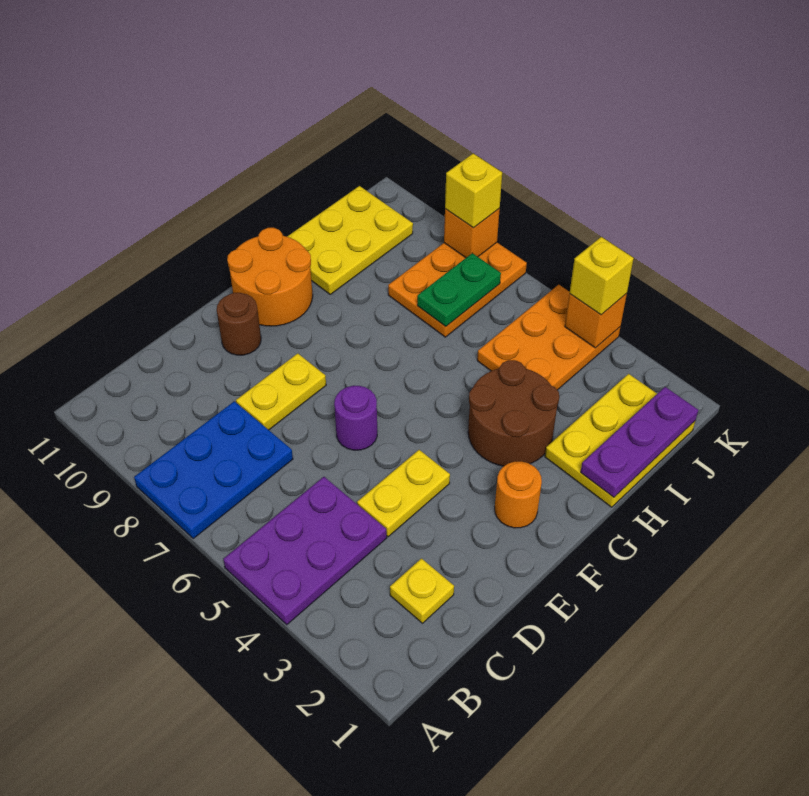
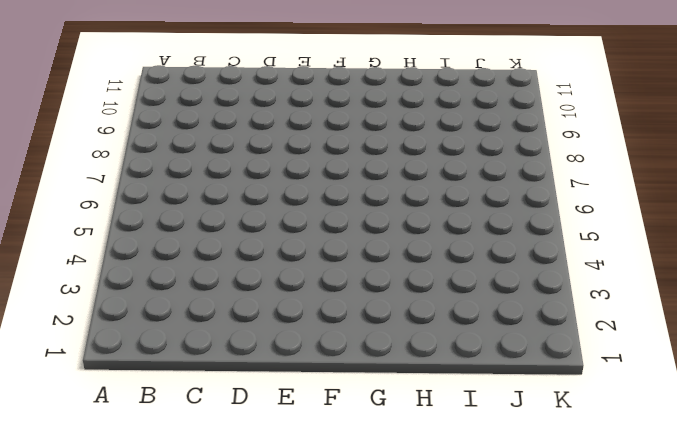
none -> purple plate A4:C5 level 1
none -> blue plate A7:C8 level 1
none -> yellow plate C2 level 1

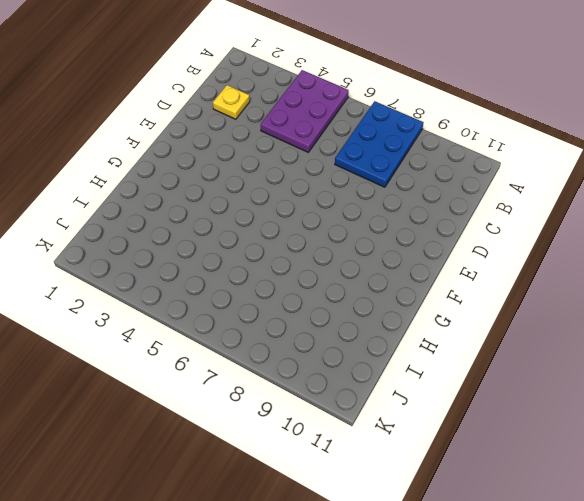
none -> yellow plate D4:E4 level 1
none -> yellow plate D8:E8 level 1
none -> purple round brick E6 level 1

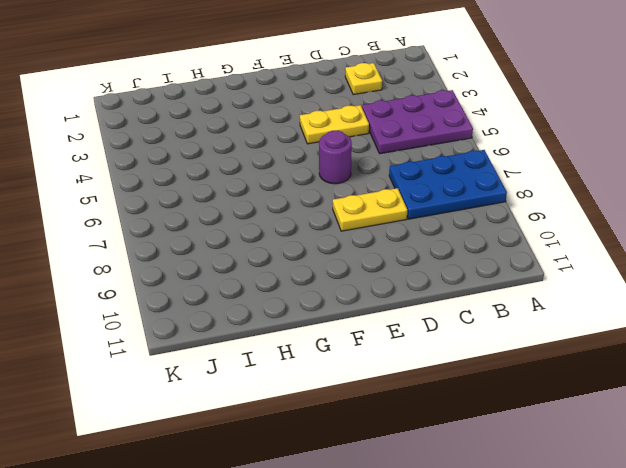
none -> brown round brick E10 level 1
none -> orange round brick F2 level 1
none -> orange round brick F10:G11 level 1

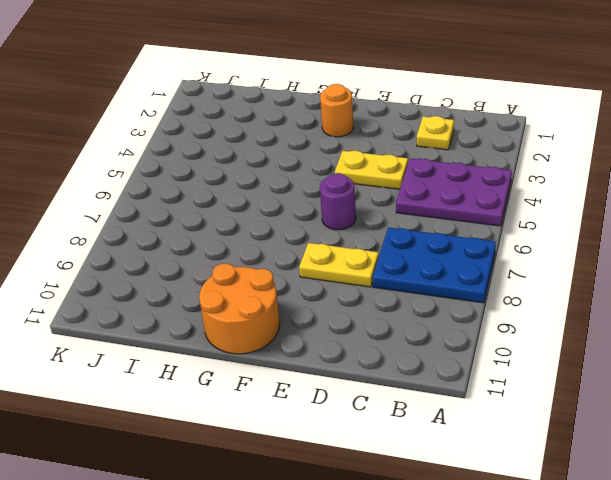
none -> brown round brick E10 level 1
none -> brown round brick G3:H4 level 1
none -> yellow plate H1:J2 level 1

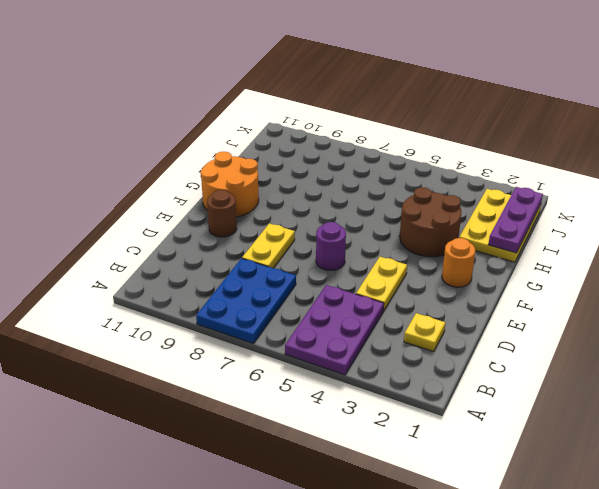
none -> yellow plate H10:J11 level 1
none -> orange plate I4:K5 level 1
none -> orange plate I7:K8 level 1

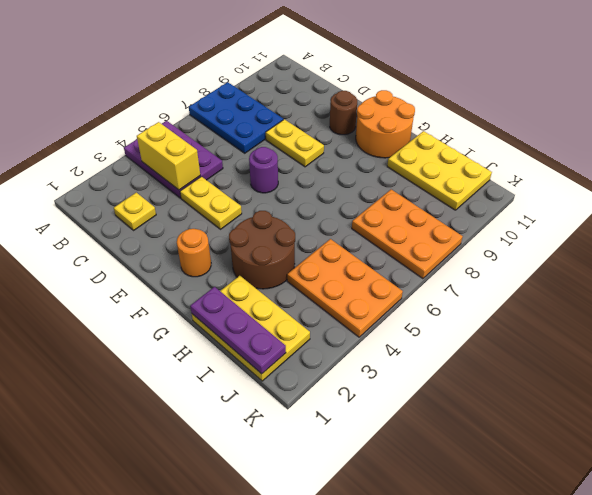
yellow brick B4:C4 level 2 -> none
none -> green plate I7:J7 level 2
none -> orange brick K4 level 2
none -> orange brick K8 level 2

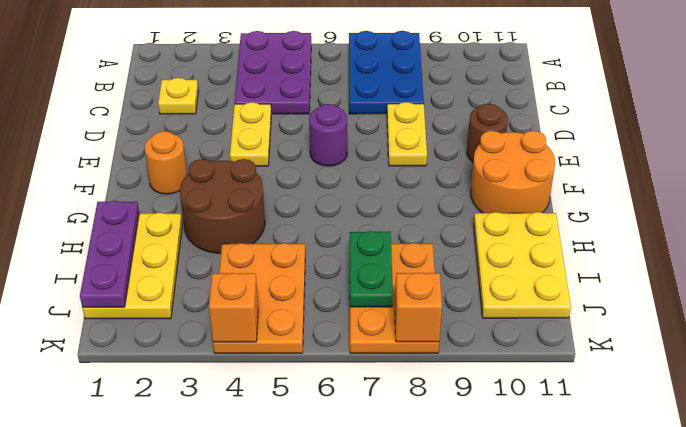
none -> yellow brick K4 level 3
none -> yellow brick K8 level 3

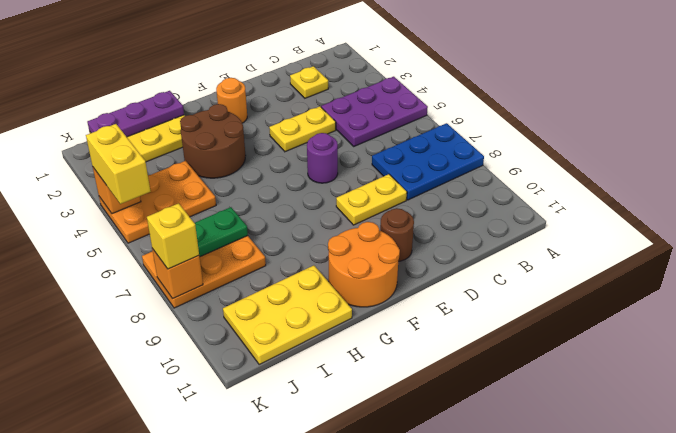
yellow brick K4:K5 level 3 -> yellow brick K4 level 3

